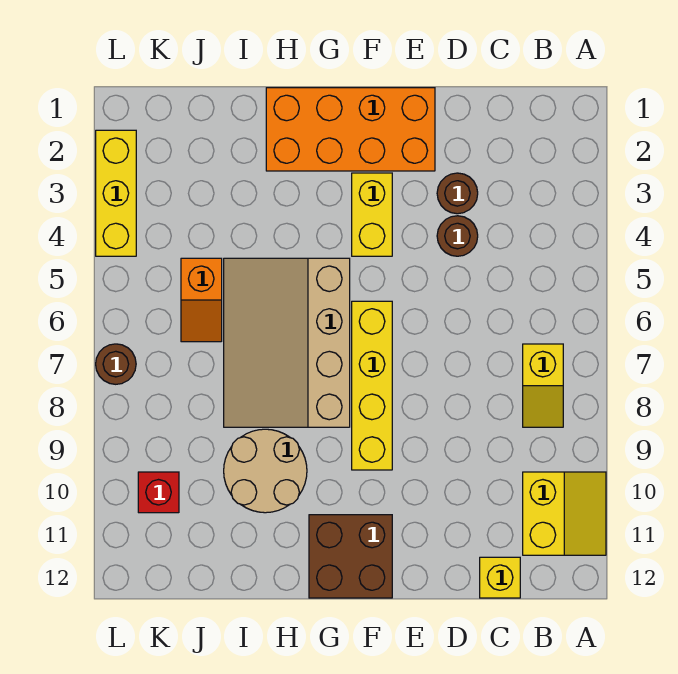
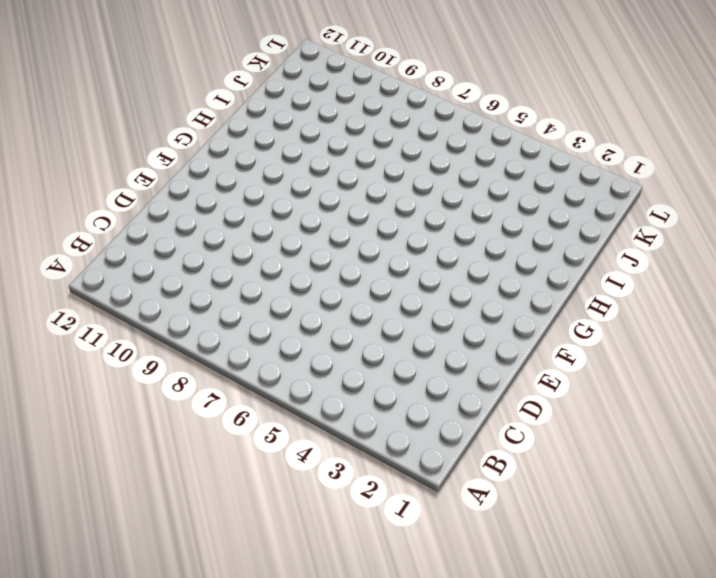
none -> yellow slope A10:B11 level 1 top B
none -> yellow slope B7:B8 level 1 top 7
none -> yellow brick C12 level 1

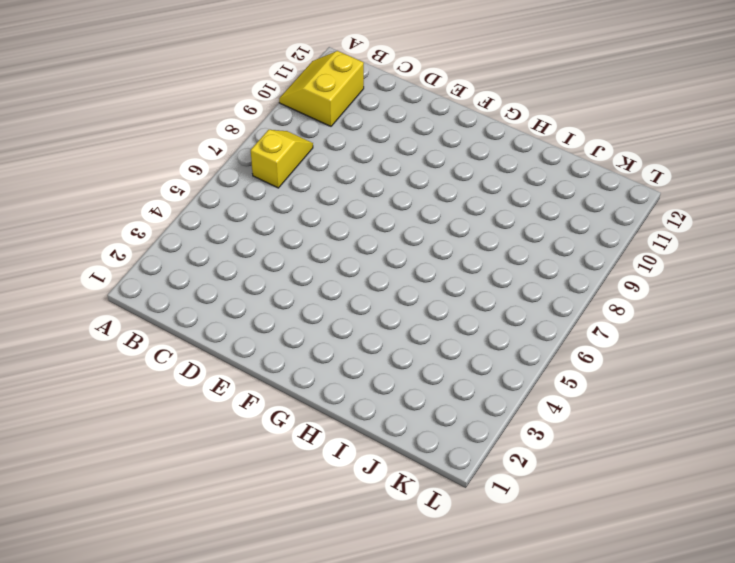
none -> yellow brick C12 level 1
none -> brown round brick D3 level 1
none -> brown round brick D4 level 1

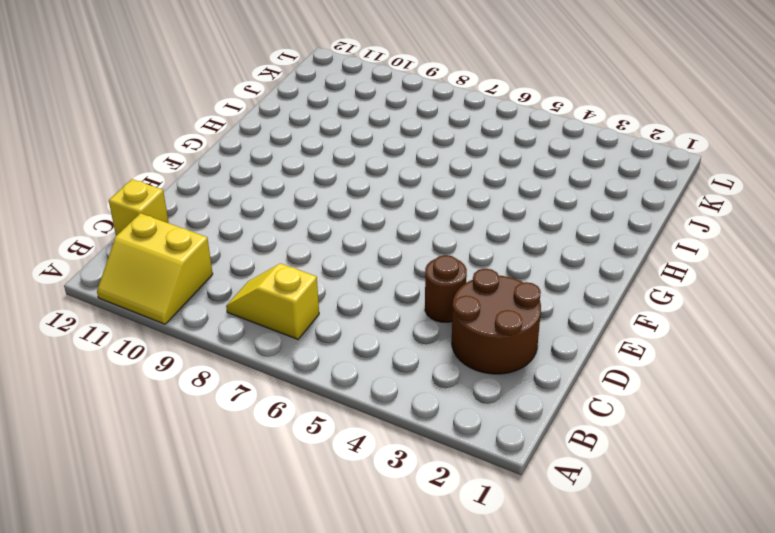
brown round brick C2:D3 level 1 -> brown round brick D3 level 1
none -> orange brick E1:H2 level 1
none -> yellow brick F3:F4 level 1
none -> yellow brick F6:F9 level 1

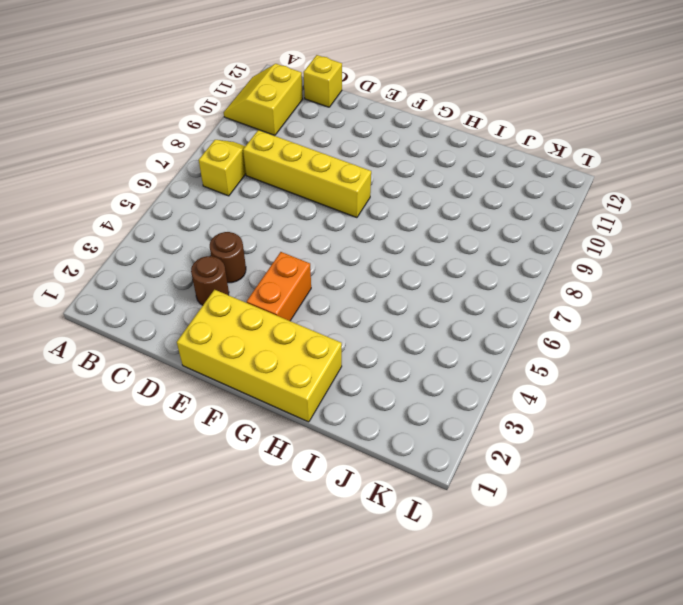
yellow brick C8:F8 level 1 -> yellow brick F6:F9 level 1
yellow brick E1:H2 level 1 -> orange brick E1:H2 level 1
orange brick F3:F4 level 1 -> yellow brick F3:F4 level 1
none -> brown brick F11:G12 level 1
none -> tan slope G5:I8 level 1 top G
none -> tan round brick H9:I10 level 1

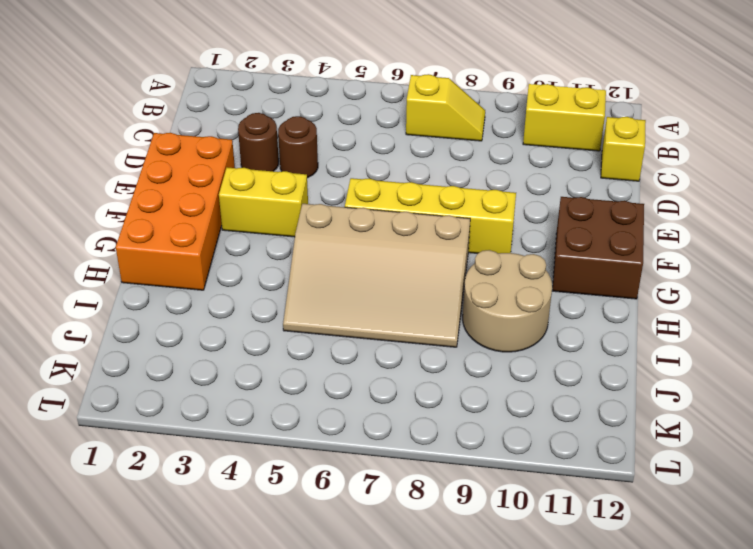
none -> orange slope J5:J6 level 1 top 5
none -> red brick K10 level 1
none -> yellow brick L2:L4 level 1

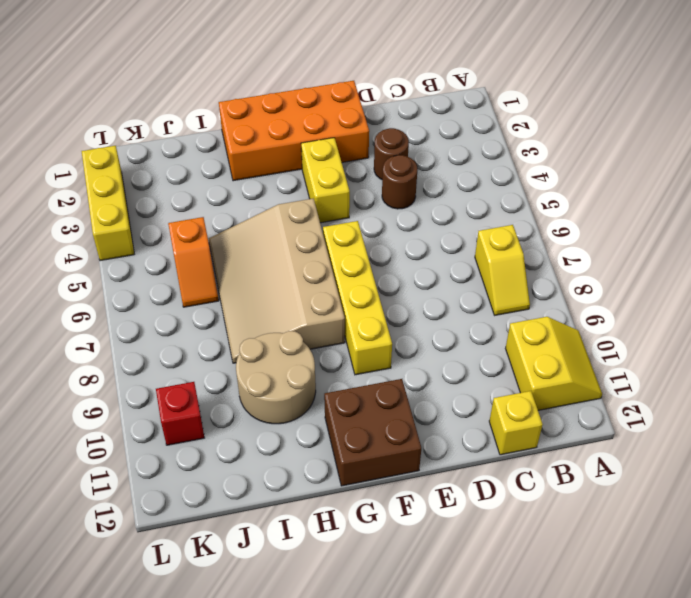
none -> brown round brick L7 level 1

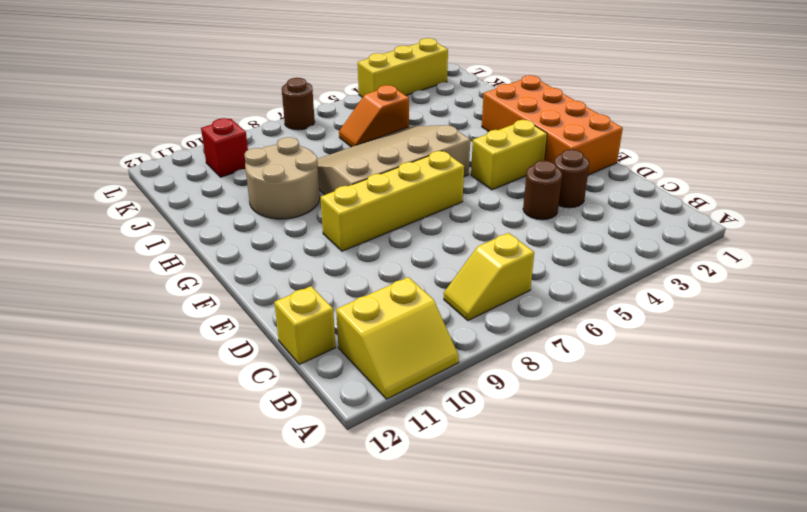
none -> brown brick F11:G12 level 1

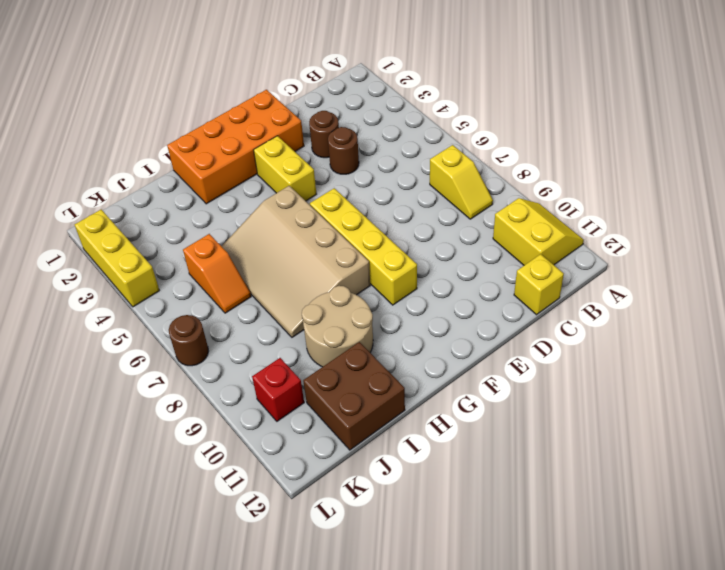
brown brick I11:J12 level 1 -> brown brick F11:G12 level 1

